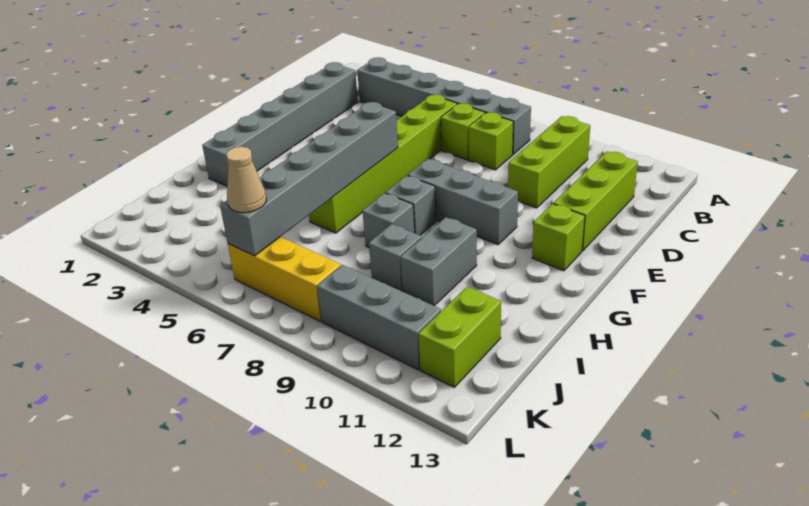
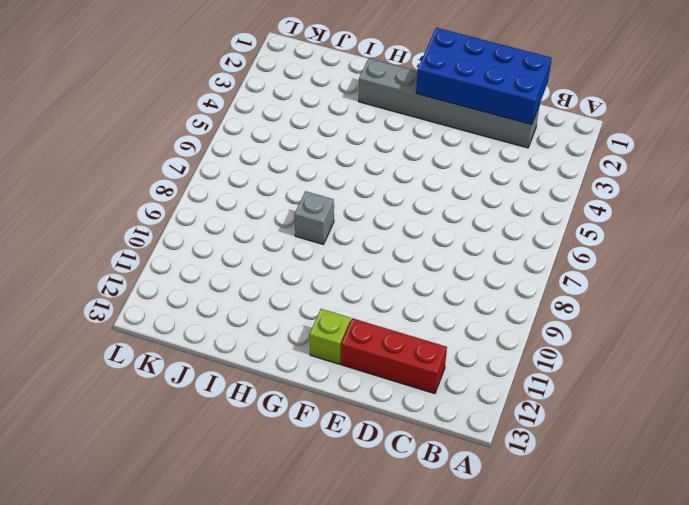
blue brick C1:F2 level 2 -> none
red brick C12:E12 level 1 -> lime brick C12:E12 level 1
none -> grey brick B3:B8 level 1
none -> lime brick B10:D10 level 1
none -> lime brick C6:H6 level 1

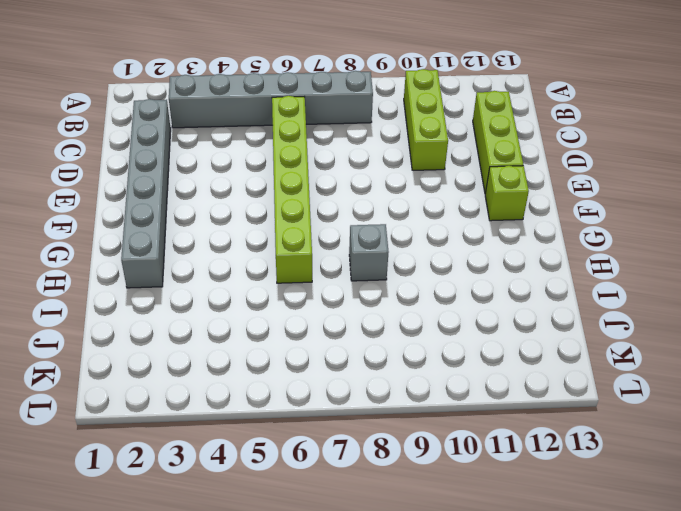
none -> lime brick C7 level 1
none -> lime brick C8 level 1
none -> grey brick F8:F10 level 1

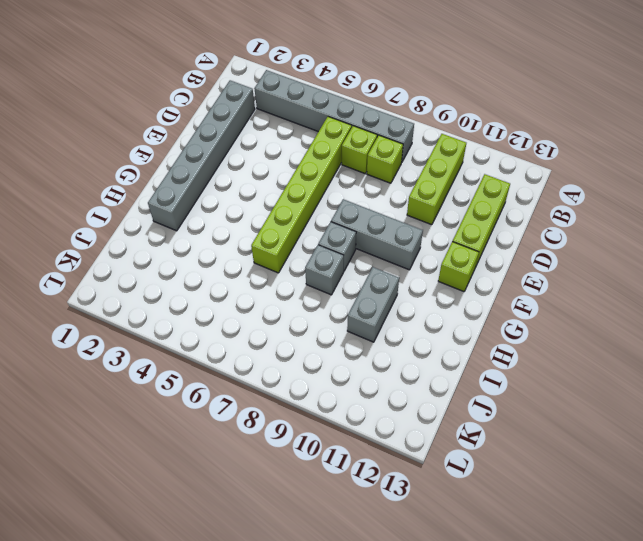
none -> grey brick I9 level 1
none -> lime brick J12:K12 level 1
none -> yellow brick K6:K8 level 1

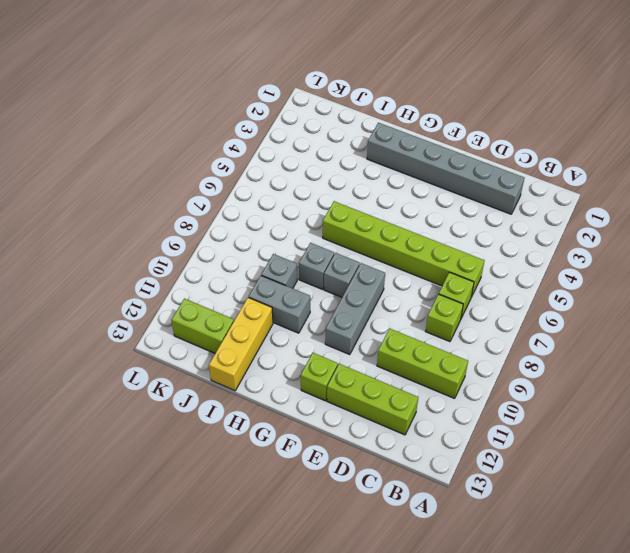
yellow brick I11:I13 level 1 -> yellow brick K6:K8 level 1
none -> grey brick B3:B8 level 1
none -> grey brick K9:K11 level 1
none -> grey brick F6:K6 level 2

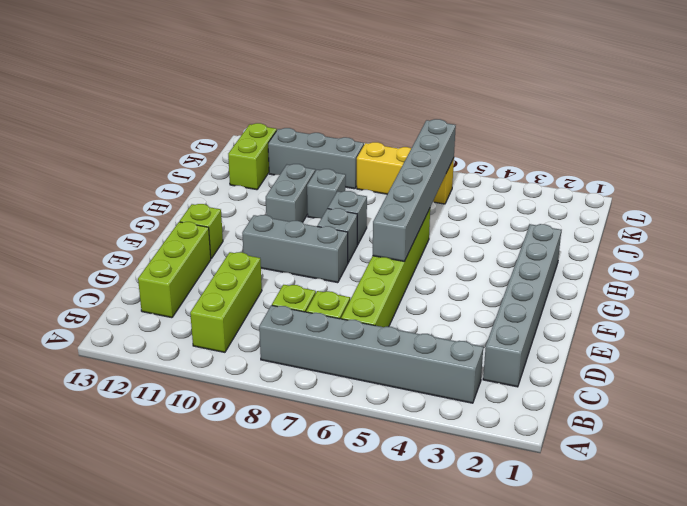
none -> tan cone K6 level 3

